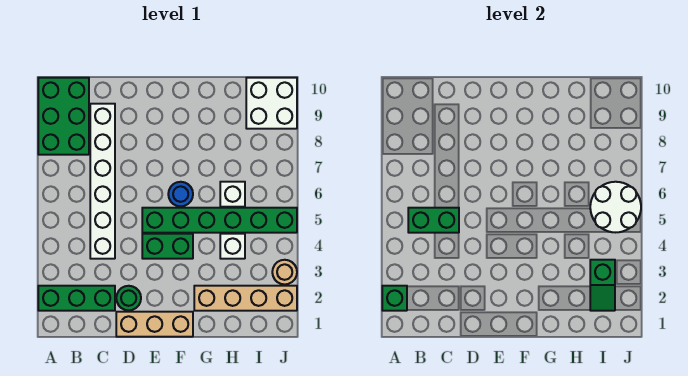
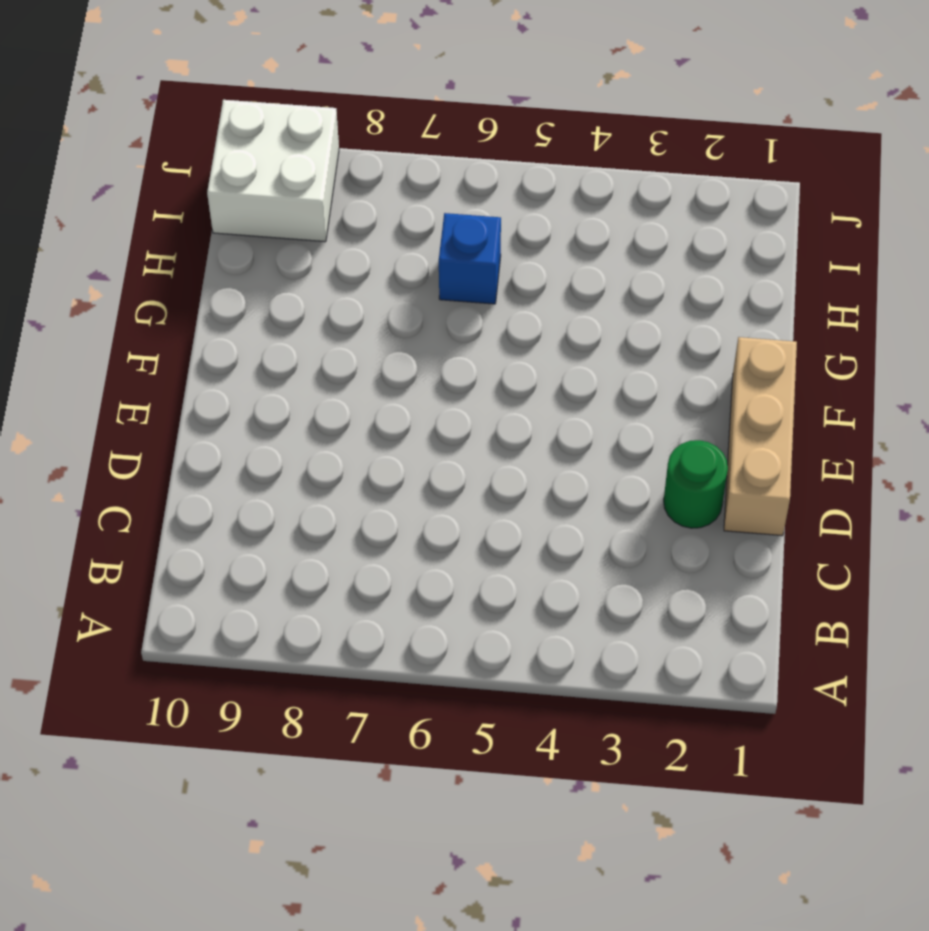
blue brick H6 level 1 -> white brick H6 level 1
none -> green brick A2:C2 level 1
none -> green brick A8:B10 level 1
none -> white brick C4:C9 level 1

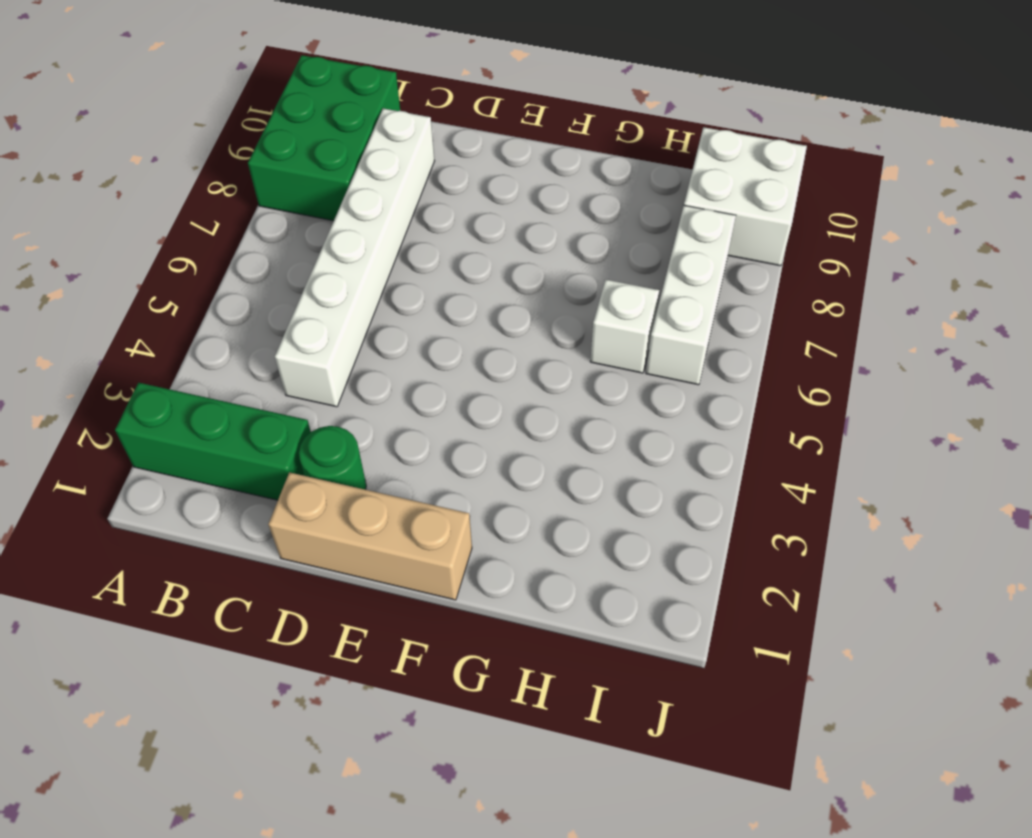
white brick I6:I8 level 1 -> none
none -> green brick E4:F4 level 1
none -> green brick E5:J5 level 1
none -> blue round brick F6 level 1

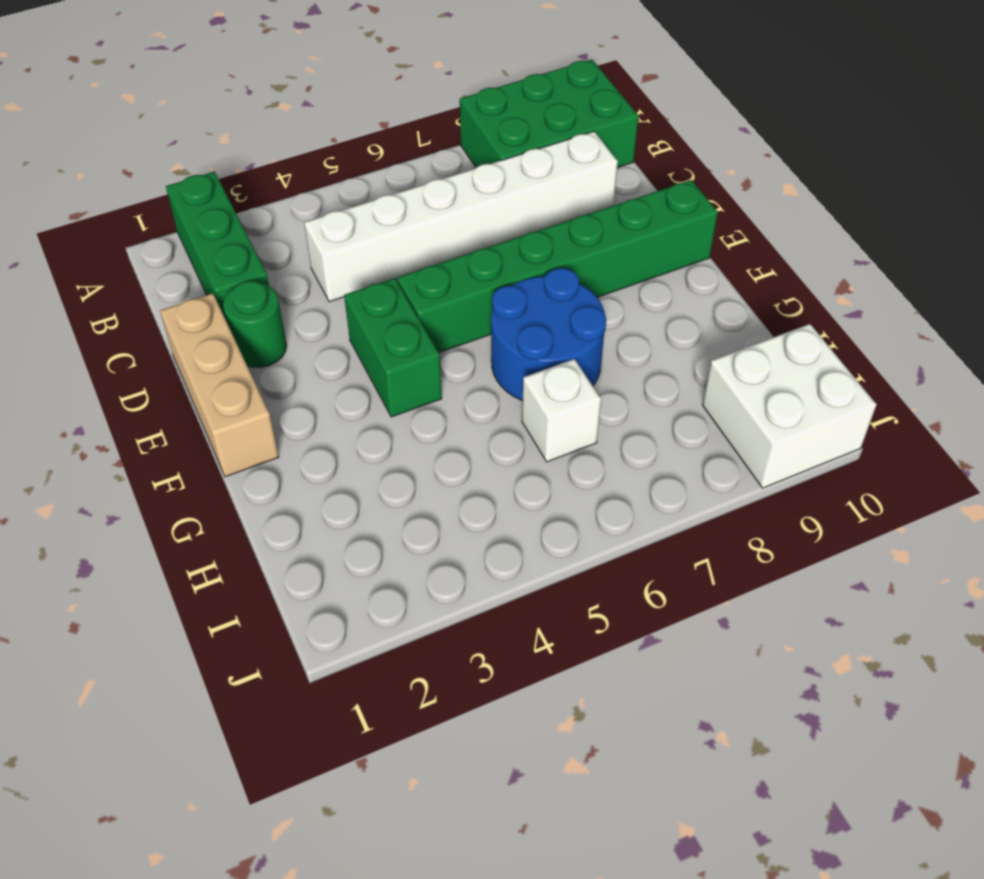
green brick E5:E10 level 1 -> green brick E5:J5 level 1
blue round brick F6:G7 level 1 -> blue round brick F6 level 1
none -> tan brick G2:J2 level 1
none -> white brick H4 level 1
none -> tan round brick J3 level 1

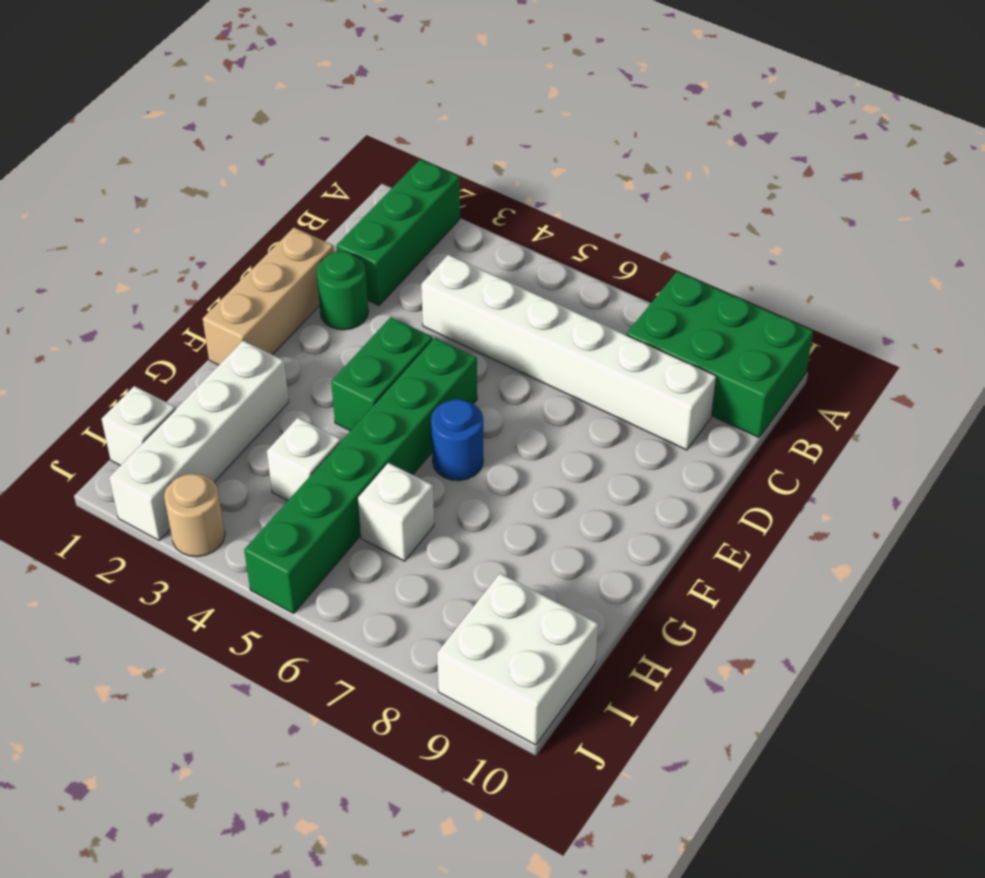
white brick G2:J2 level 1 -> tan brick G2:J2 level 1
white brick I1 level 1 -> none
none -> green brick A2 level 2
none -> green brick B5:C5 level 2
none -> green slope I2:I3 level 2 top 3

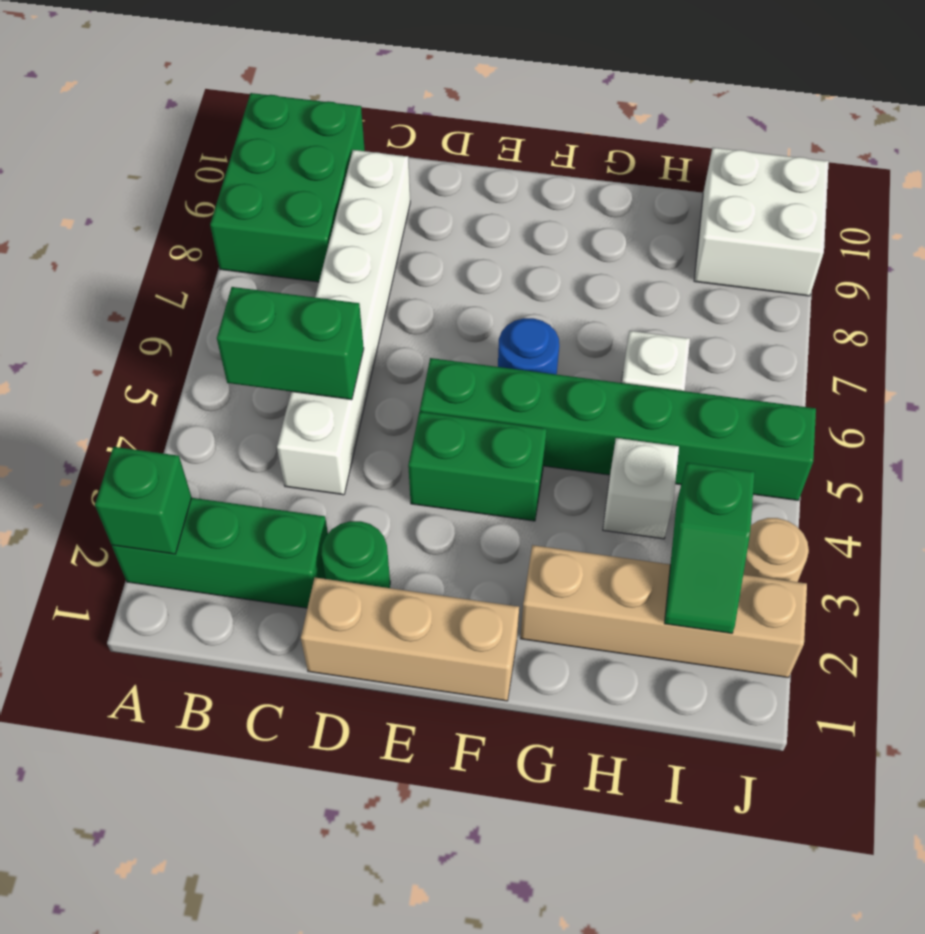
none -> white round brick I5:J6 level 2

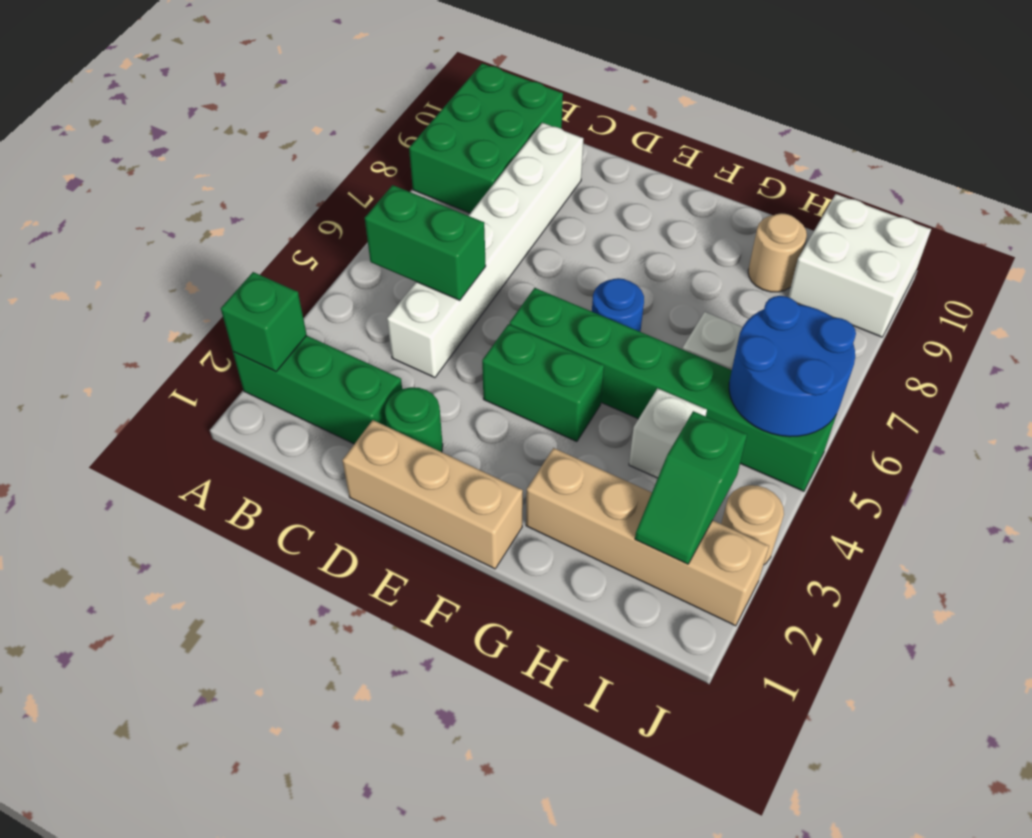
tan round brick H9 level 1 -> none
blue round brick I5:J6 level 2 -> white round brick I5:J6 level 2

